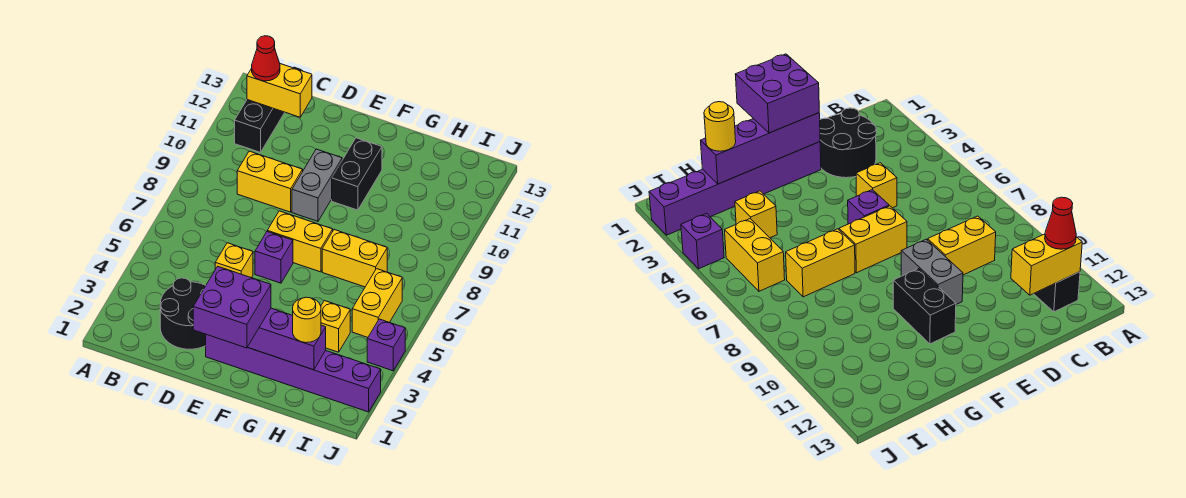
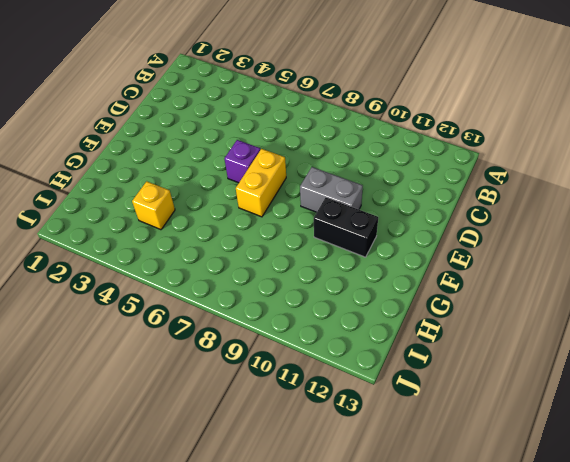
none -> black brick B11:B12 level 1
none -> black round brick C2:D3 level 1
none -> yellow brick C9:D9 level 1

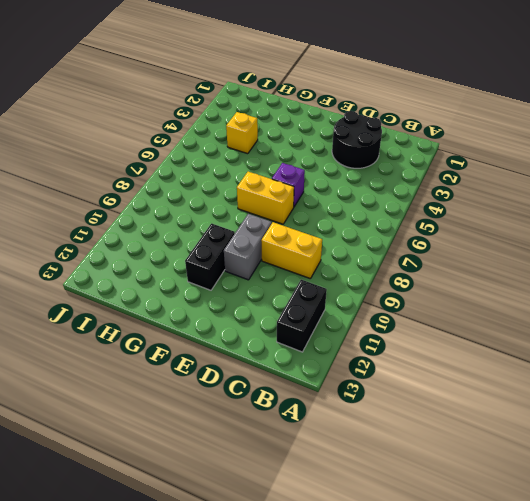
none -> yellow brick D5 level 1
none -> purple brick E2:J2 level 1
none -> yellow brick G7:H7 level 1

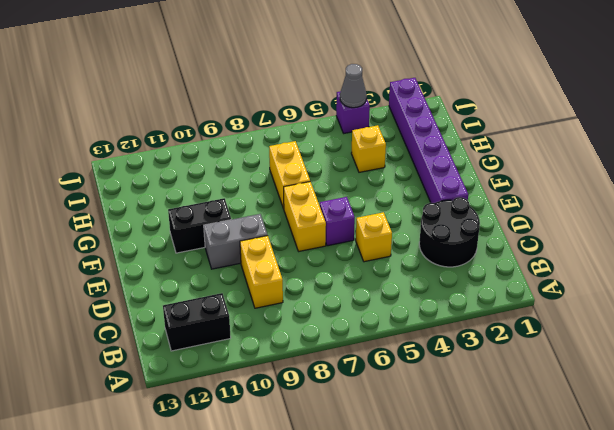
grey cone J4 level 2 -> none
none -> yellow brick I5:I6 level 1
none -> yellow brick B12:C12 level 2
none -> purple brick E2:H2 level 2

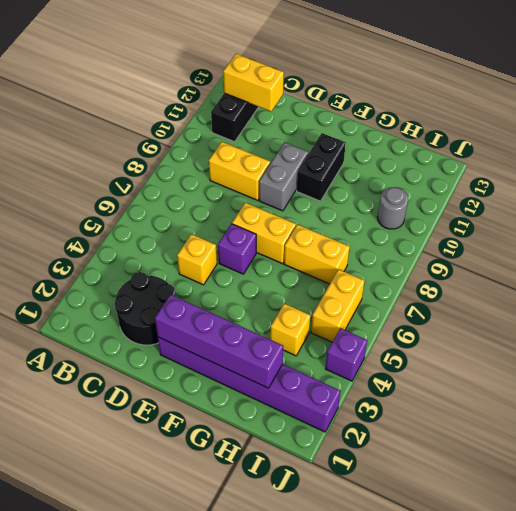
grey round brick I10 level 1 -> none
none -> red cone B12 level 3
none -> purple brick E1:F2 level 3
none -> yellow round brick H2 level 3

